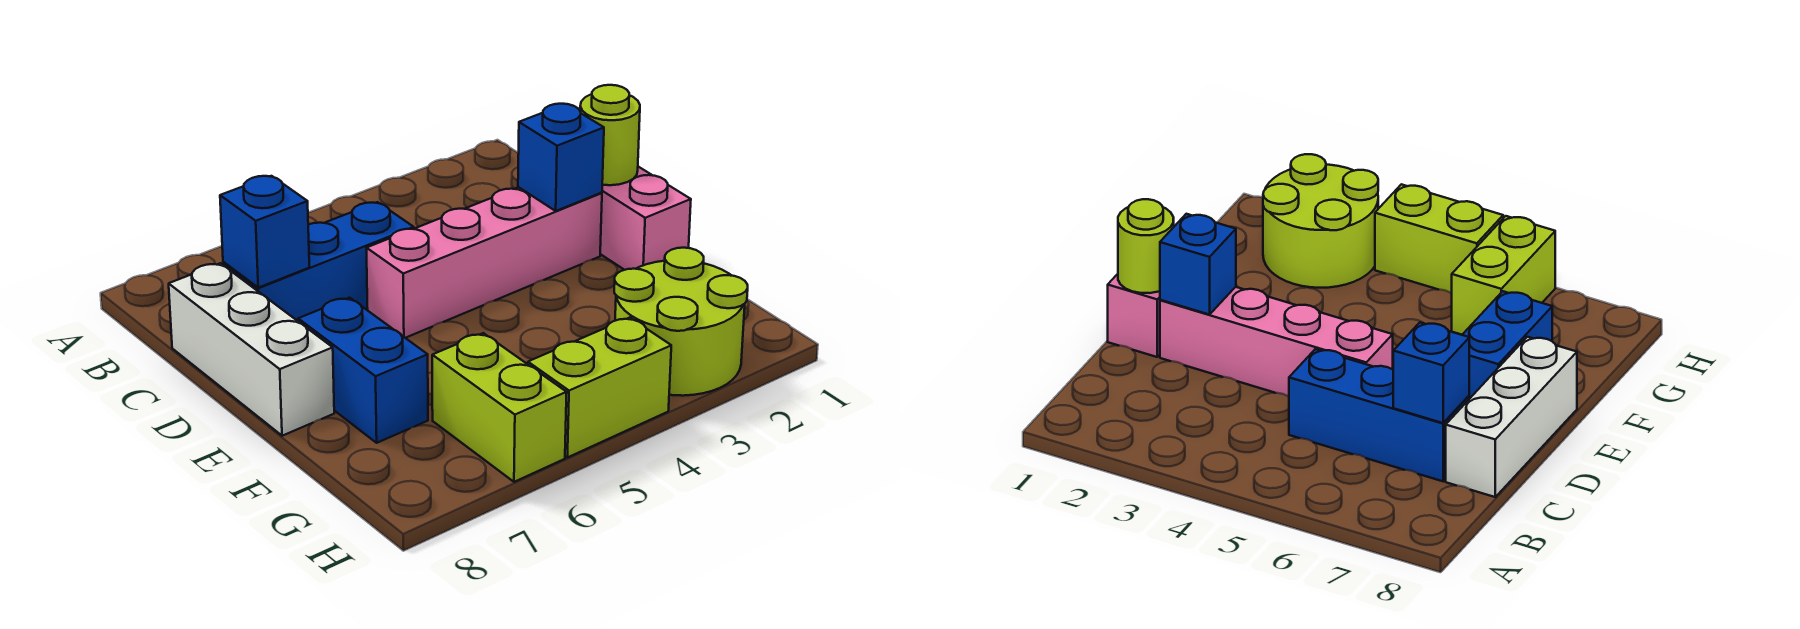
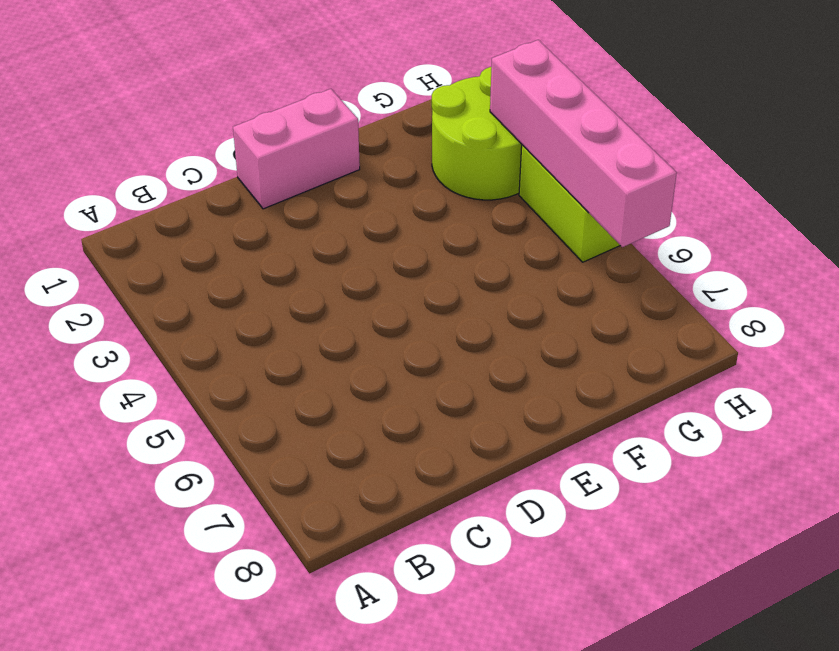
pink brick H3:H6 level 2 -> pink brick D2:D5 level 1
none -> blue brick C5:C7 level 1
none -> white brick C8:E8 level 1

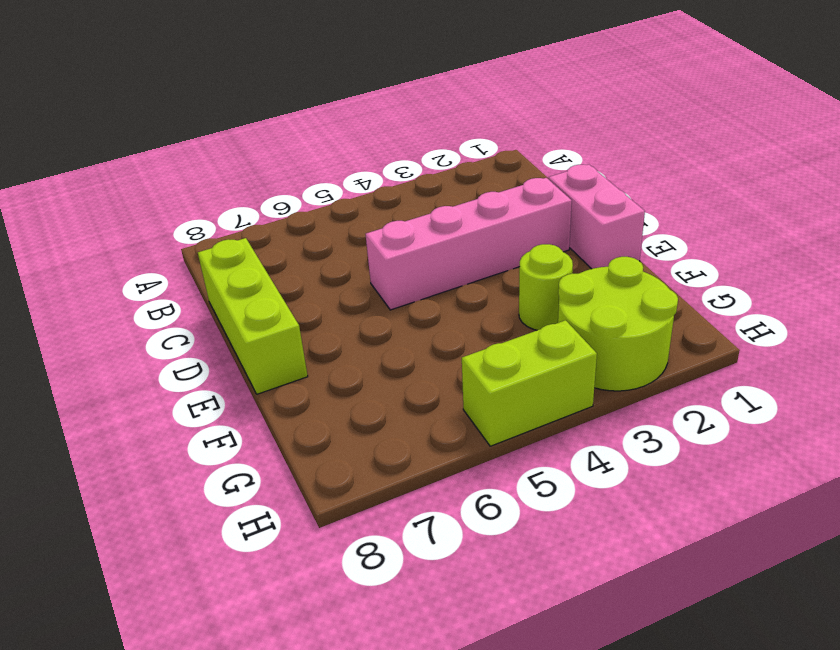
lime brick C8:E8 level 1 -> white brick C8:E8 level 1
lime round brick F3 level 1 -> lime round brick D1 level 2
none -> blue brick C5:C7 level 1
none -> blue brick E7:F7 level 1

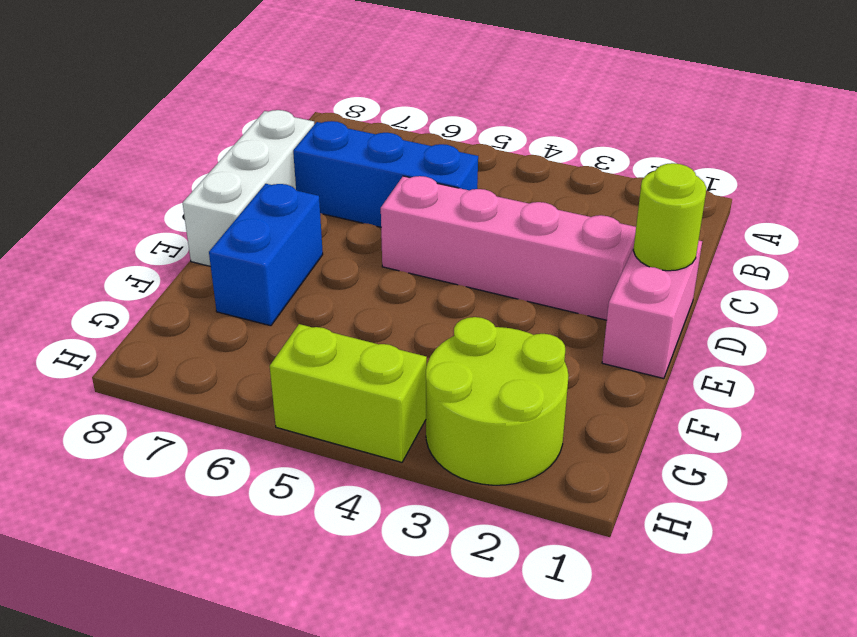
none -> lime brick G6:H6 level 1
none -> blue brick C7 level 2

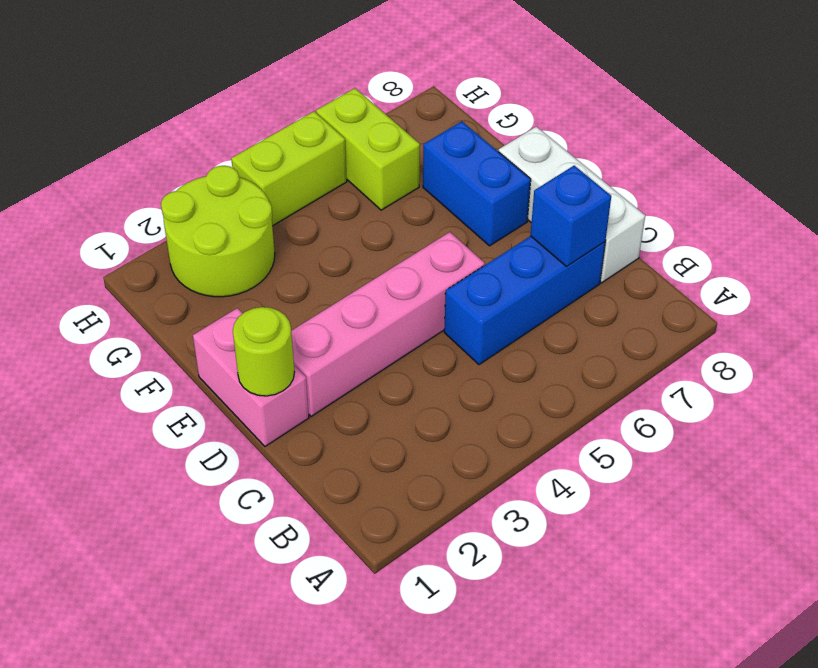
none -> blue brick D2 level 2

